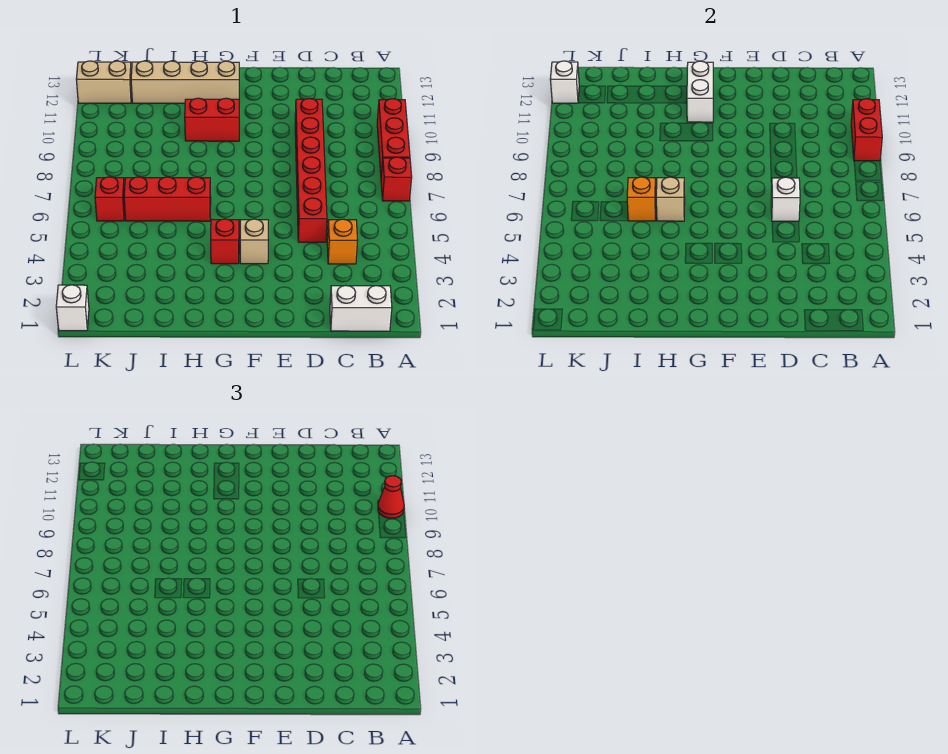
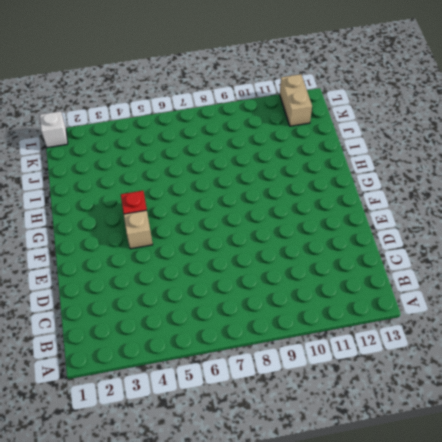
none -> red brick A7 level 1
none -> red brick A8:A10 level 1
none -> white brick B1:C1 level 1

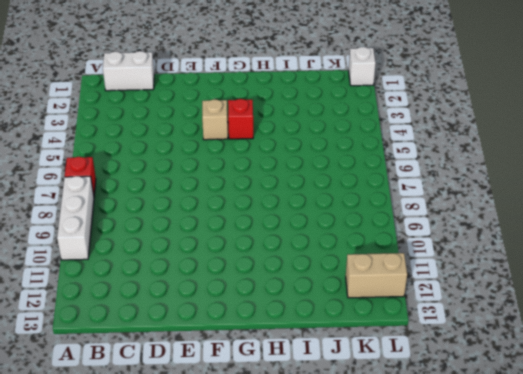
white brick A8:A10 level 1 -> red brick A8:A10 level 1
none -> orange brick C4 level 1
none -> red brick D5:D10 level 1
none -> red brick G10:H10 level 1

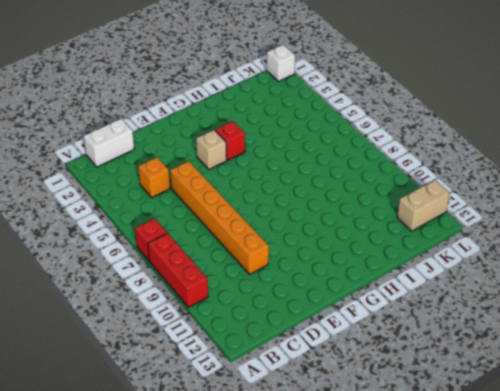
orange brick D5:D10 level 1 -> red brick D5:D10 level 1
none -> red brick G10:H10 level 1
none -> tan brick G12:J12 level 1
none -> red brick H6:J6 level 1

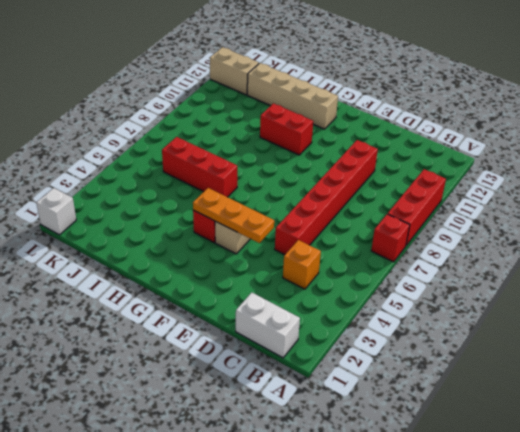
orange plate E4:G4 level 2 -> none
none -> red brick K6 level 1
none -> red brick A9:A10 level 2
none -> white brick D6 level 2

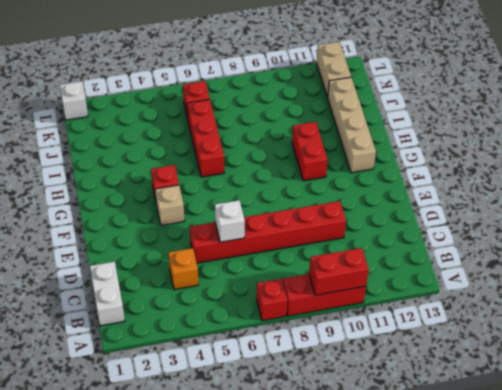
none -> white brick G11:G12 level 2
none -> tan brick H6 level 2
none -> orange brick I6 level 2

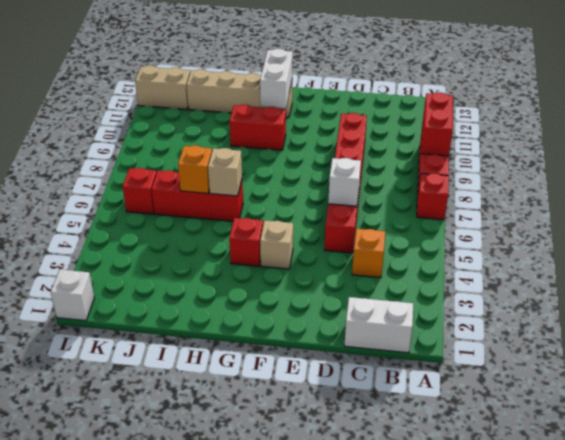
none -> white brick L12 level 2
none -> red cone A10 level 3

